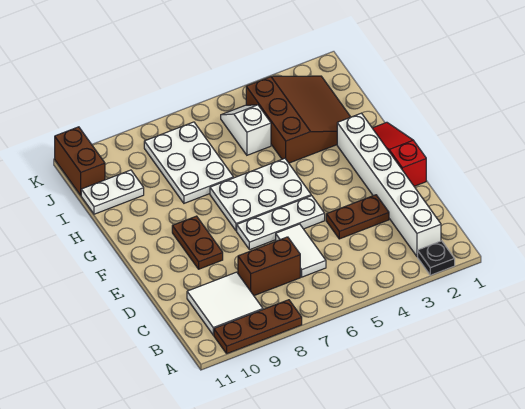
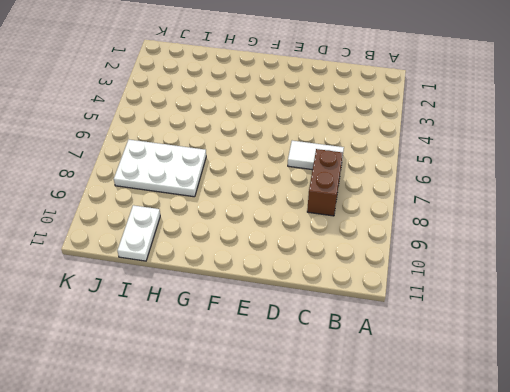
none -> black plate A2 level 1
none -> brown plate A8:A10 level 1
none -> white brick B2:G2 level 1

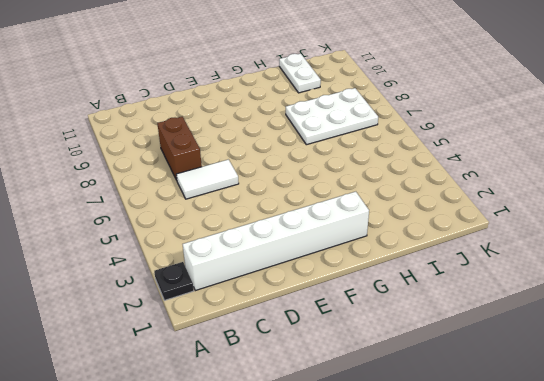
none -> brown plate A8:A10 level 1
none -> white tile B9:C10 level 1
none -> brown plate D3:D4 level 1

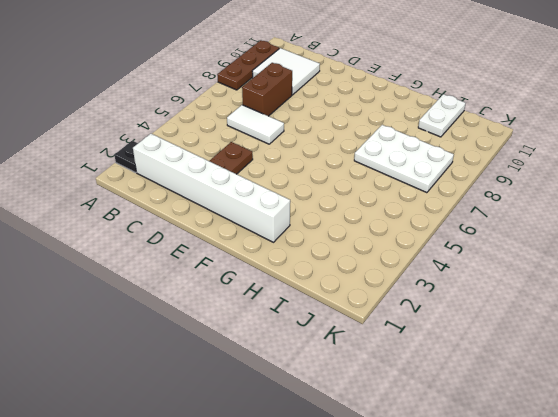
none -> red slope E1:G1 level 1 top E
none -> white plate E5:E7 level 1
none -> brown plate E9:F9 level 1

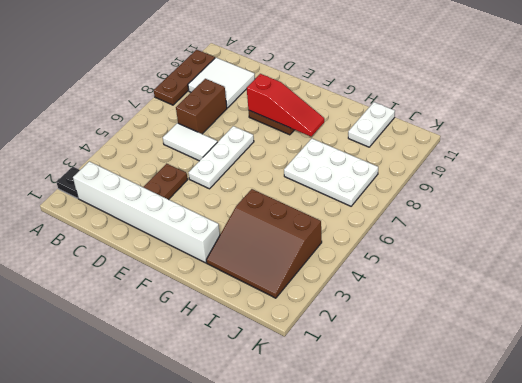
red slope E9:G9 level 2 top E -> red slope E1:G1 level 1 top E
none -> white plate F5:G7 level 1
none -> white slope I5:J5 level 1 top I
none -> brown brick J11:K11 level 1

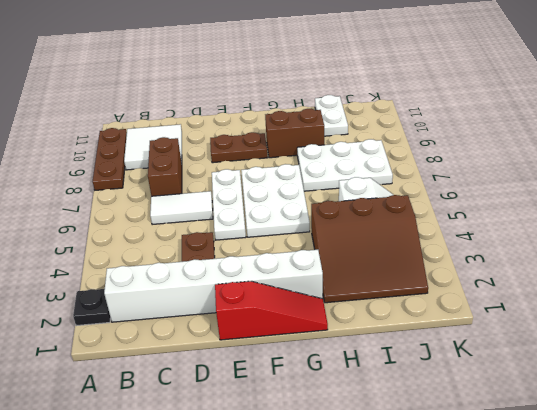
brown brick G9:H9 level 1 -> brown brick J11:K11 level 1

